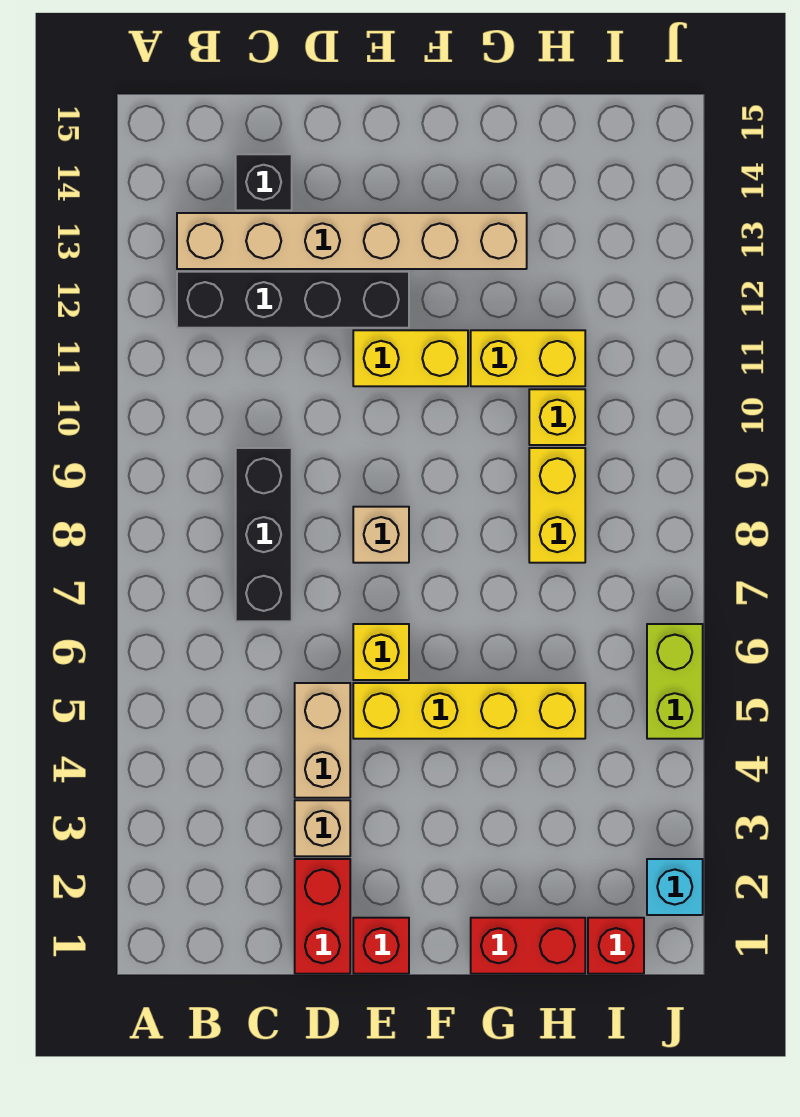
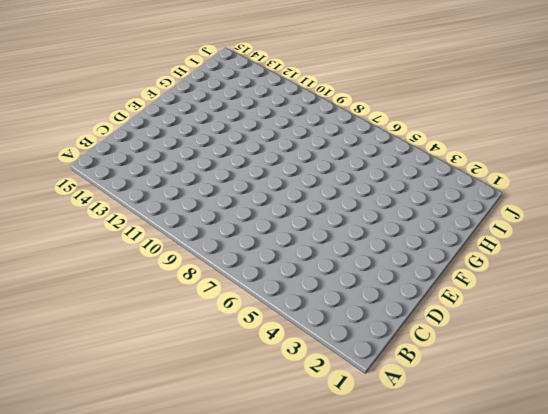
none -> black brick B12:E12 level 1
none -> tan brick B13:G13 level 1
none -> black brick C7:C9 level 1

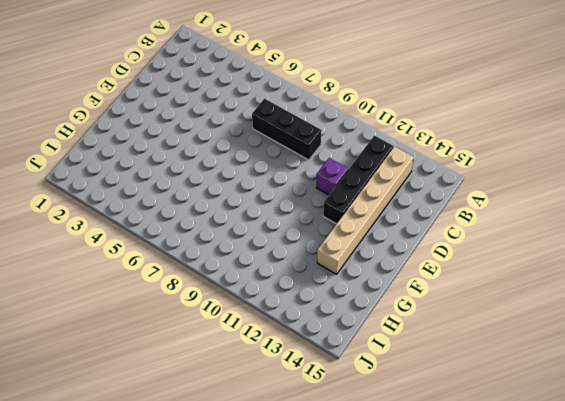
purple brick D11 level 1 -> none
none -> black brick C14 level 1
none -> red brick D1:D2 level 1
none -> tan brick D3 level 1

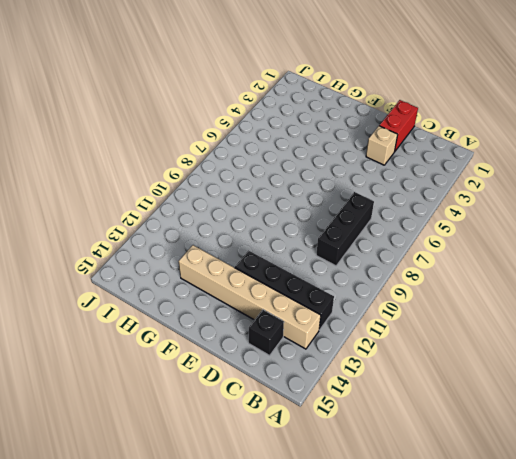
none -> tan brick D4:D5 level 1
none -> red brick E1 level 1
none -> yellow brick E5:H5 level 1

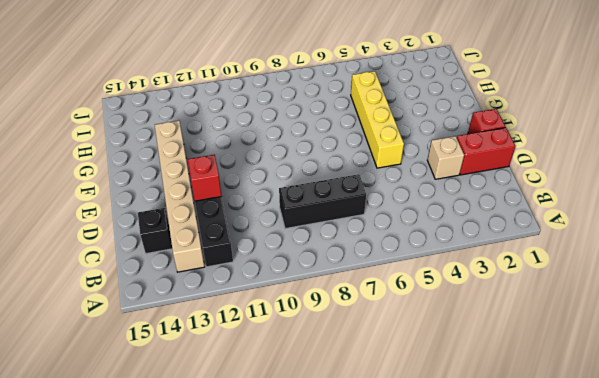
red brick D12 level 2 -> red brick I1 level 1
none -> tan brick D4:D5 level 1
none -> yellow brick E6 level 1
none -> tan brick E8 level 1

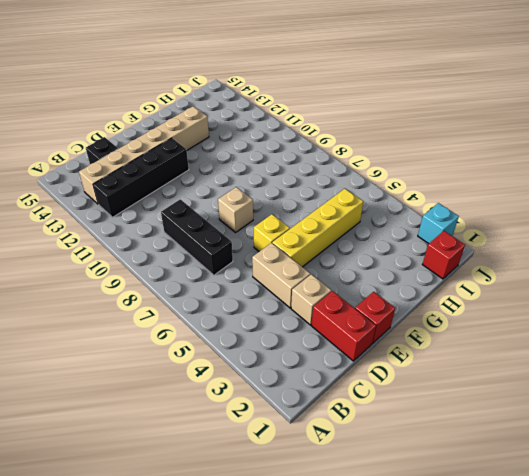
none -> yellow brick E11:F11 level 1
none -> red brick G1:H1 level 1
none -> yellow brick G11:H11 level 1

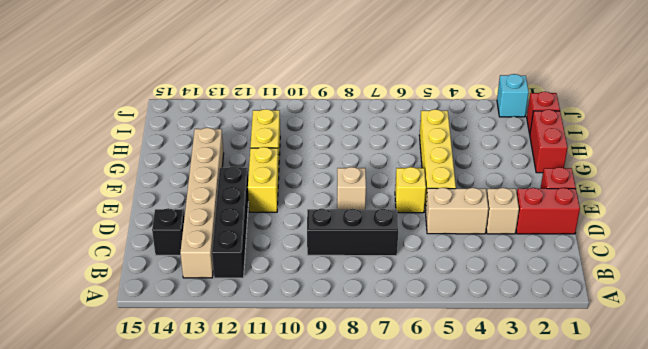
none -> yellow brick H8:H9 level 1
none -> yellow brick H10 level 1
none -> lime brick J5:J6 level 1

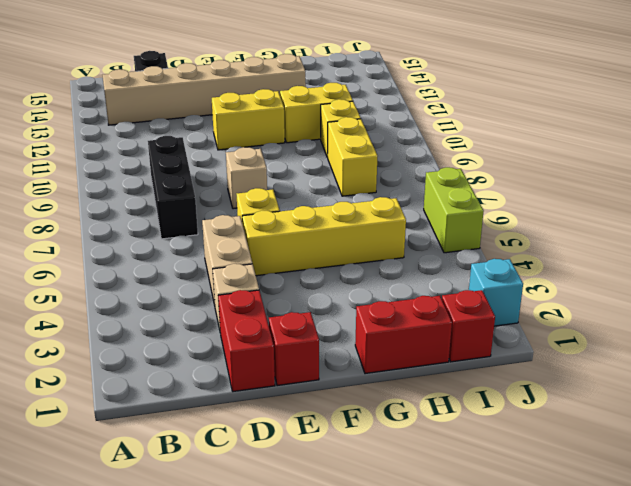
none -> black brick B12:E12 level 1

